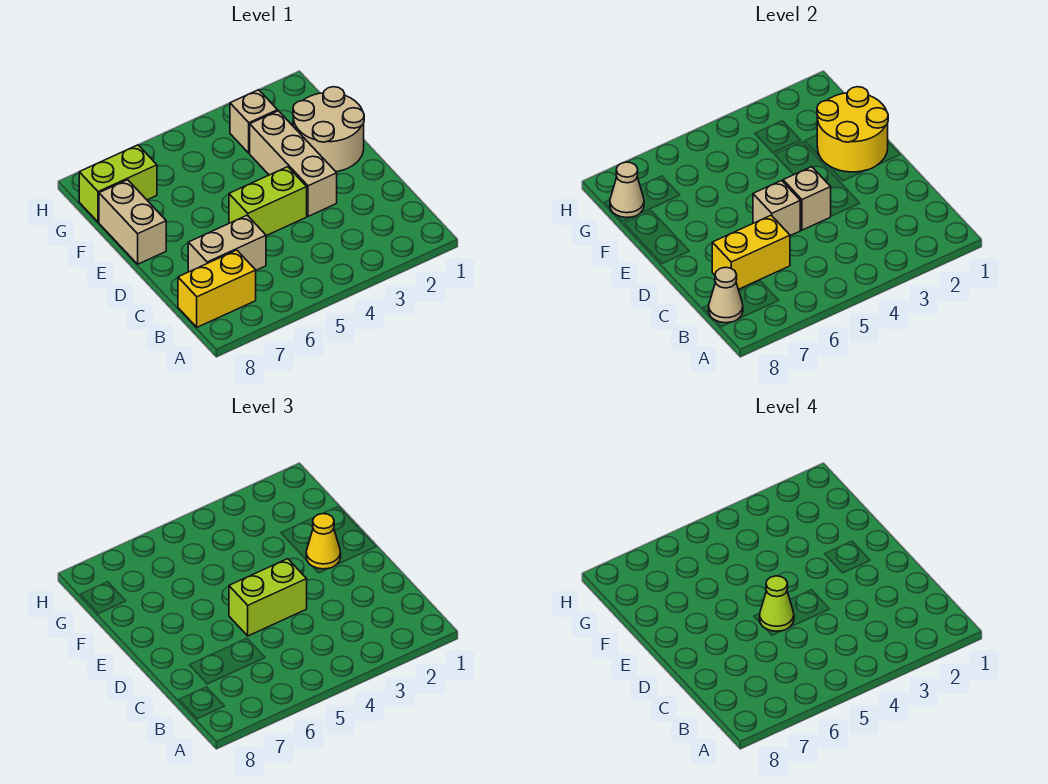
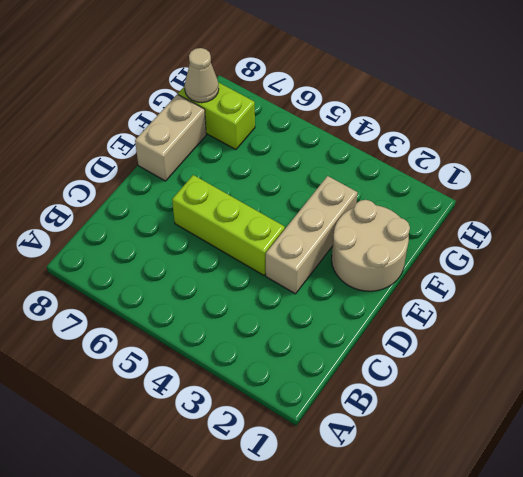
lime brick D4:D6 level 1 -> lime brick D4:D5 level 1
none -> yellow brick B7:B8 level 1
none -> tan brick C6:C7 level 1
none -> tan brick G3 level 1

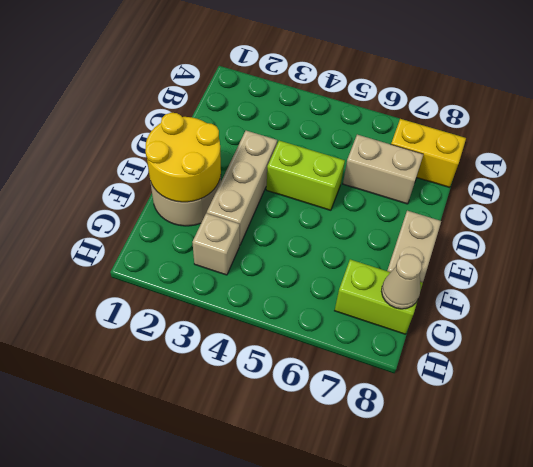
none -> tan cone B8 level 2
none -> yellow brick C6:C7 level 2
none -> tan brick D4 level 2

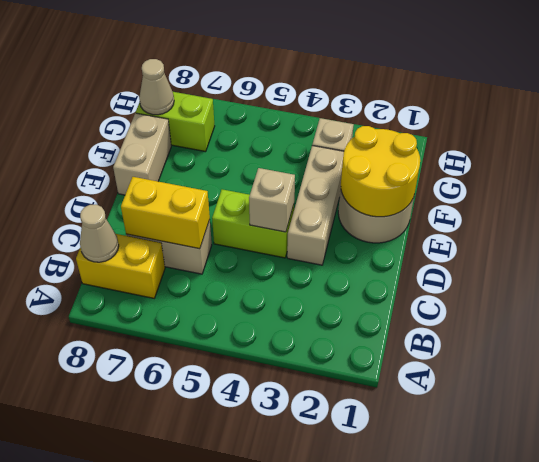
none -> tan brick D5 level 2
none -> lime brick D4:D5 level 3
none -> yellow cone E2 level 3

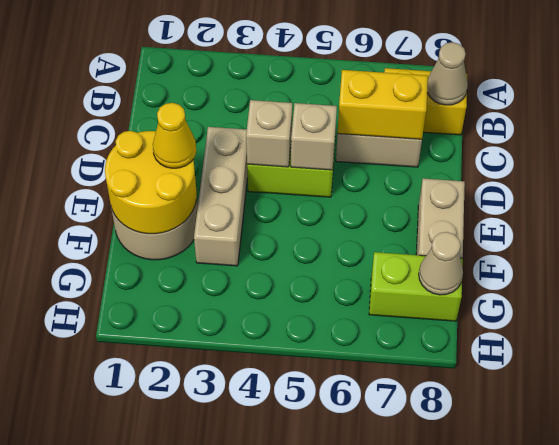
none -> tan brick G3 level 1
none -> lime brick D4:D5 level 3
none -> lime cone D5 level 4

